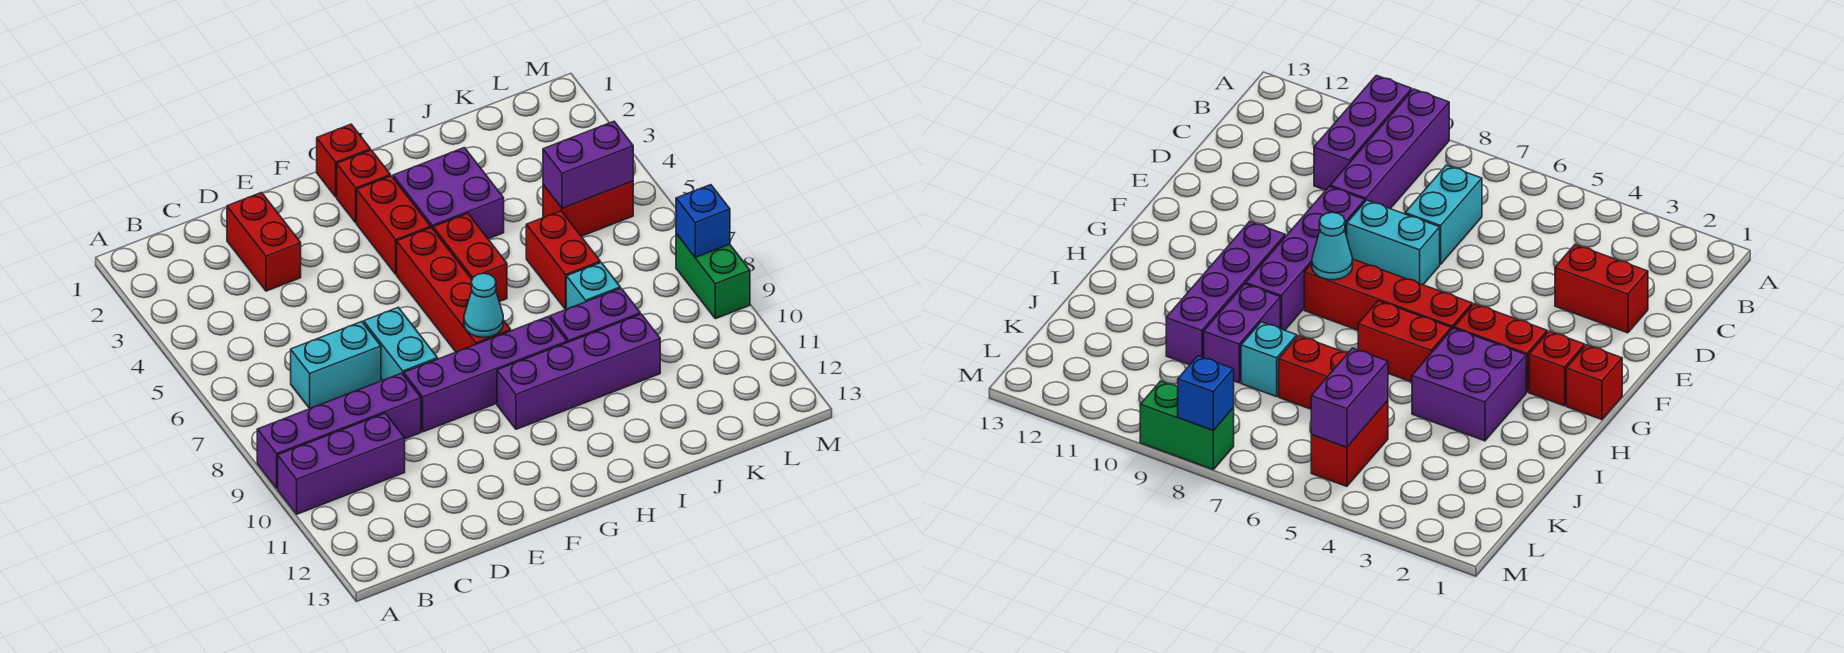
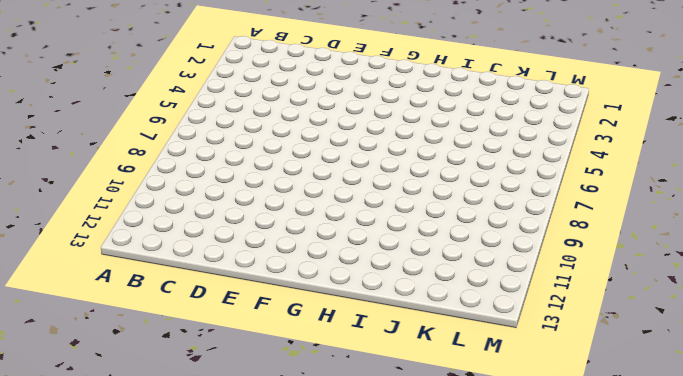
none -> purple brick A9:D9 level 1
none -> purple brick A10:C10 level 1
none -> cyan brick C7:D7 level 1

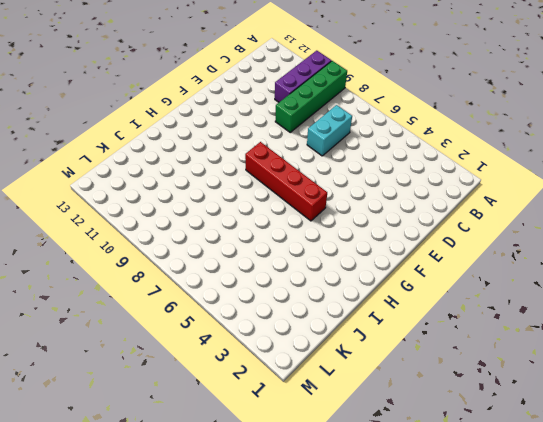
green brick A9:D9 level 1 -> purple brick A9:D9 level 1
none -> red brick D2:D3 level 1
none -> cyan brick E7:E8 level 1
none -> purple brick E9:H9 level 1

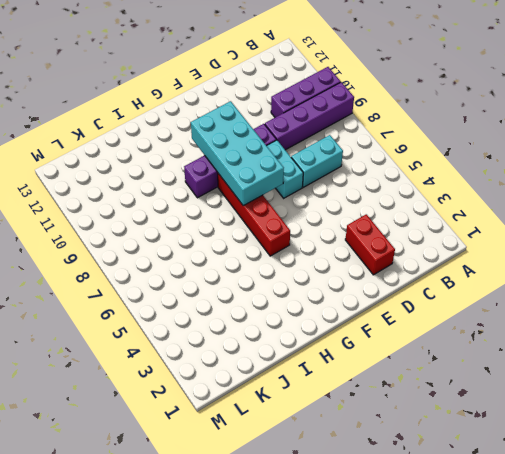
cyan brick F7:G10 level 2 -> cyan cone G8 level 2
none -> red brick G1 level 1
none -> red brick G2 level 1
none -> red brick G3:G4 level 1

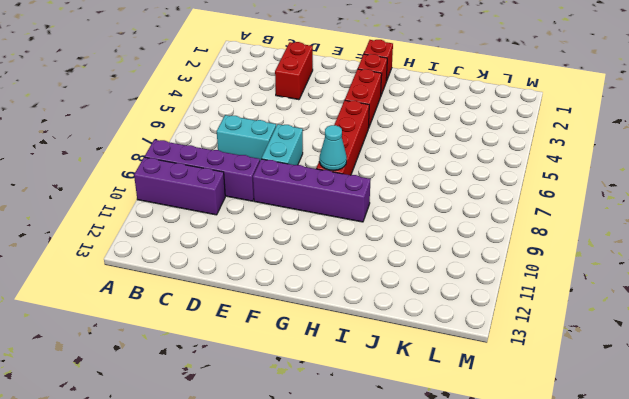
none -> purple brick G10:J10 level 1
none -> purple brick H3:I4 level 1
none -> red brick H5:H6 level 1

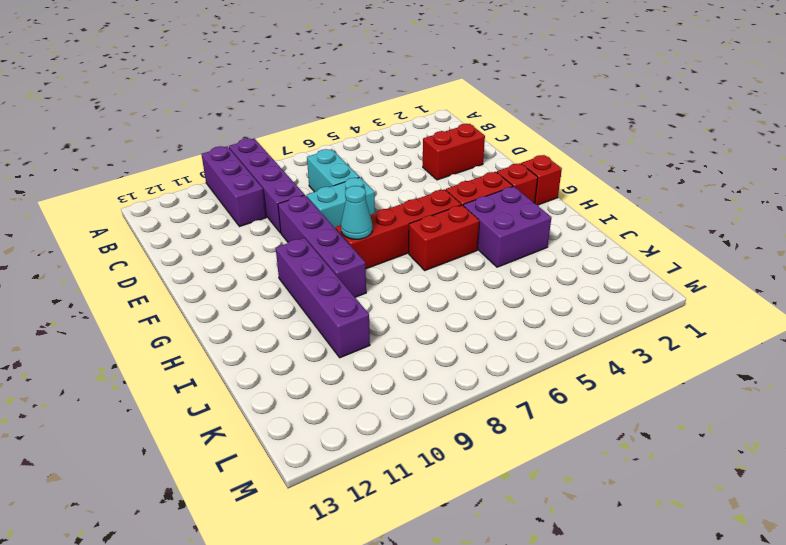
none -> purple brick I9:J9 level 1
none -> red brick J6:J7 level 1
none -> cyan brick J8 level 1

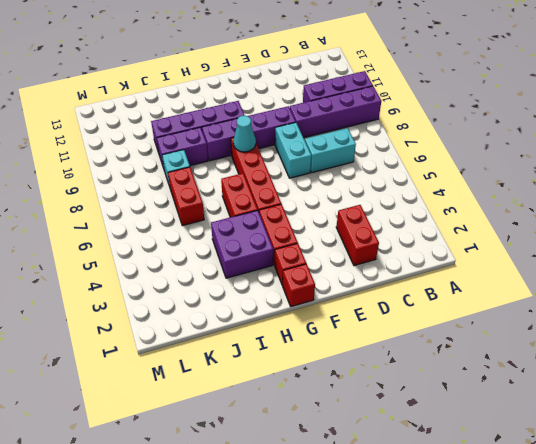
none -> red brick K5:L5 level 1
none -> green brick M8:M9 level 1
none -> purple brick K5:L5 level 2

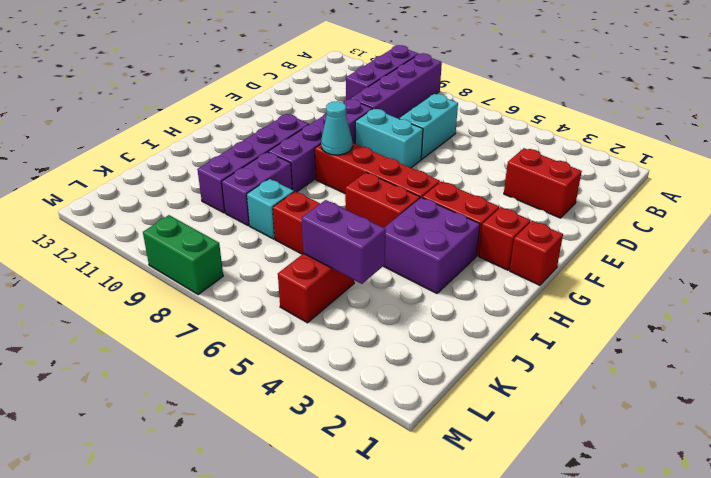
purple brick K4:K5 level 2 -> purple brick K5:L5 level 2
none -> blue brick M8 level 2

